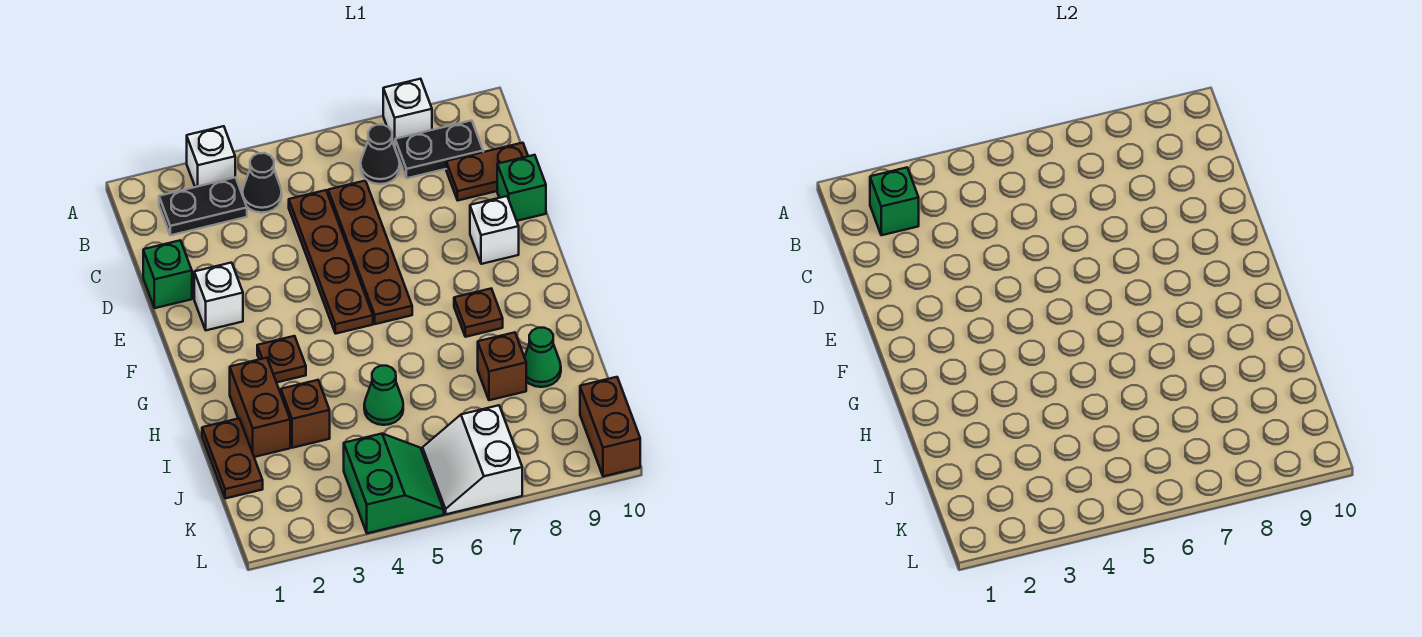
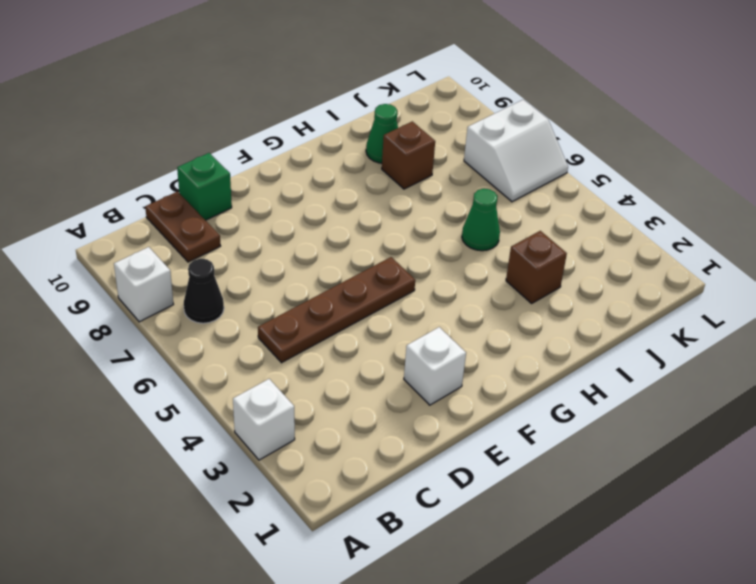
none -> black plate B2:B3 level 1
none -> black cone B4 level 1
none -> black plate B8:B9 level 1

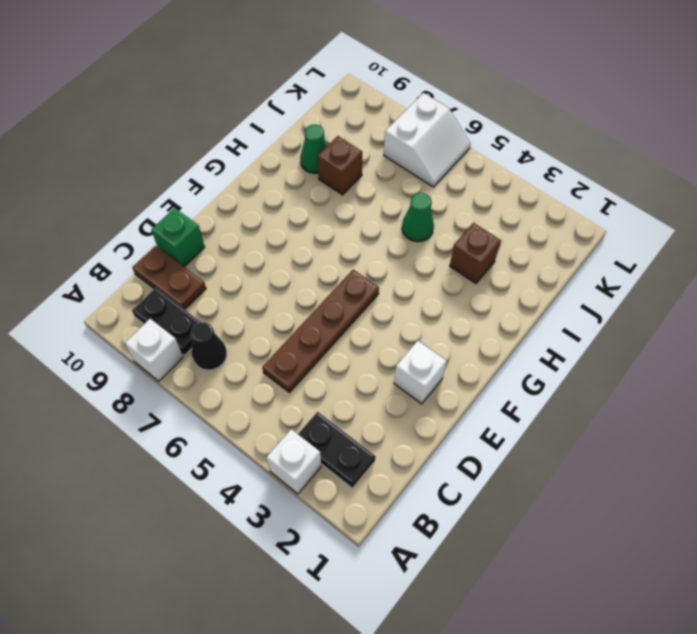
none -> black cone B4 level 1
none -> brown plate C6:F6 level 1
none -> green brick D1 level 1

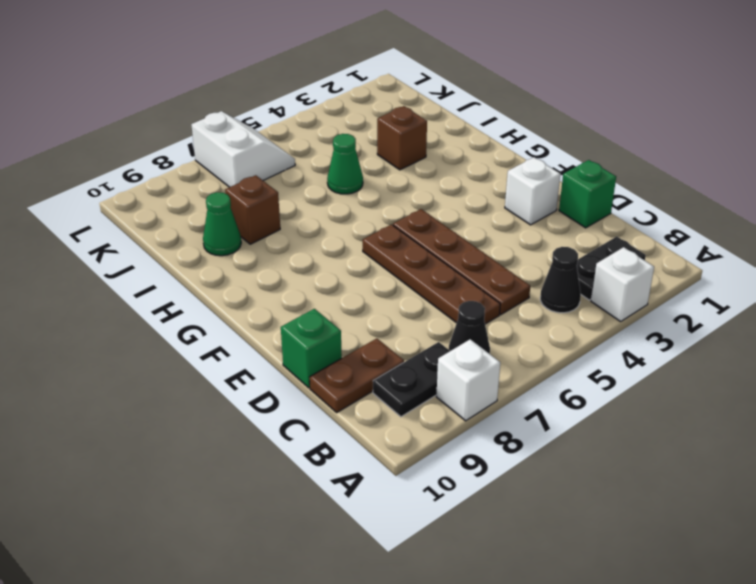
none -> white brick E9 level 1
none -> brown plate G3 level 1
none -> brown plate G8 level 1

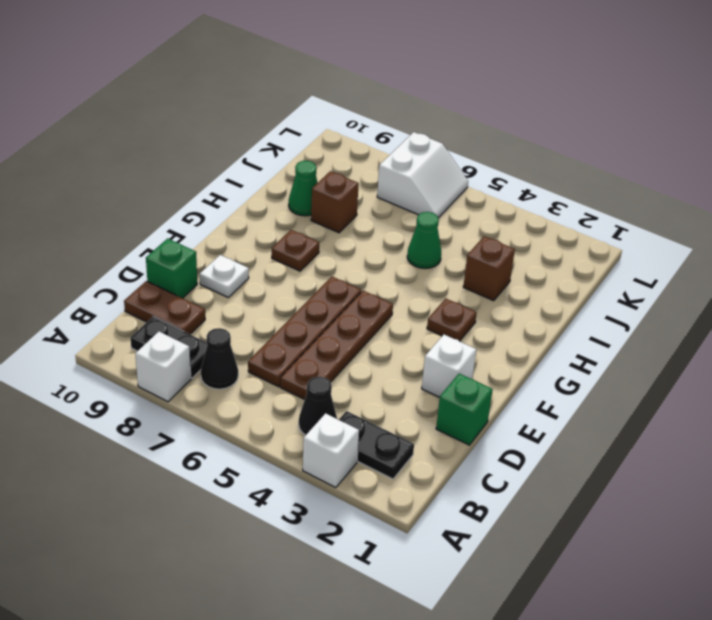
white plate E9 level 1 -> white brick E9 level 1
none -> brown brick H2:I2 level 1
none -> brown plate I1:J1 level 1
none -> green slope K4:L5 level 1 top 4

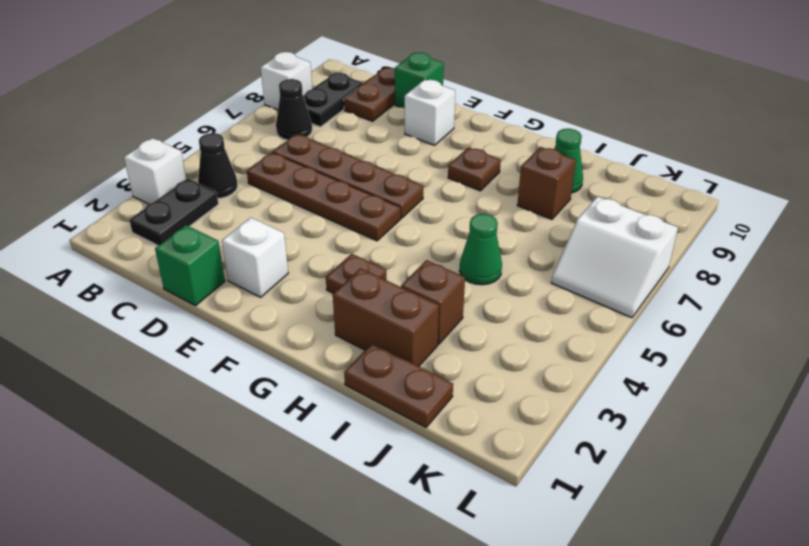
none -> green slope K4:L5 level 1 top 4
none -> brown brick K10:L10 level 1
none -> green brick B2 level 2

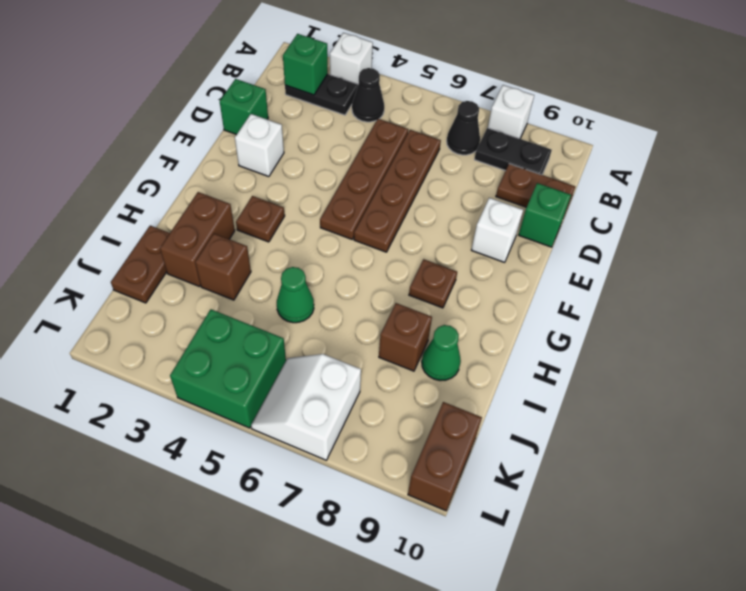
green brick K4:L5 level 1 -> green slope K4:L5 level 1 top 4

